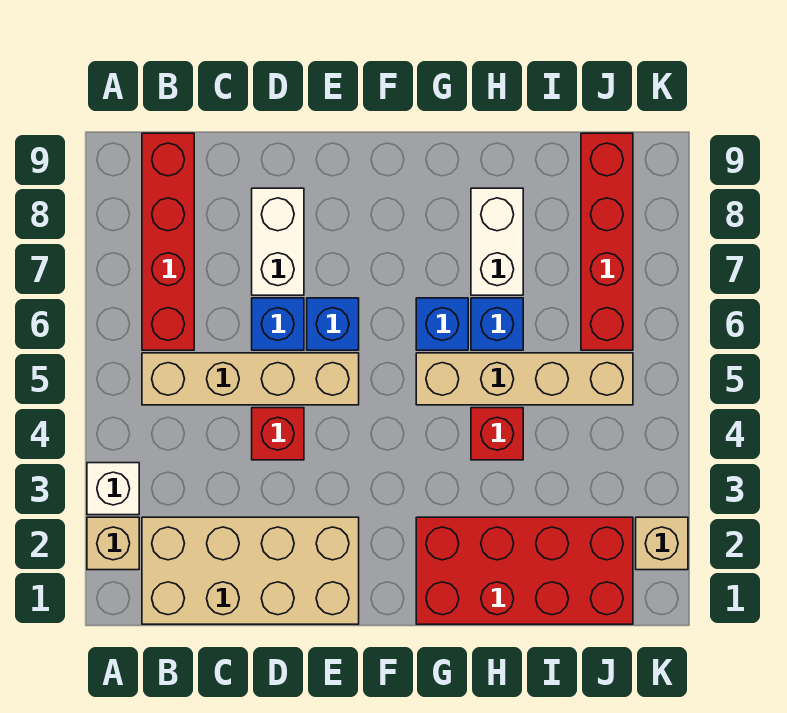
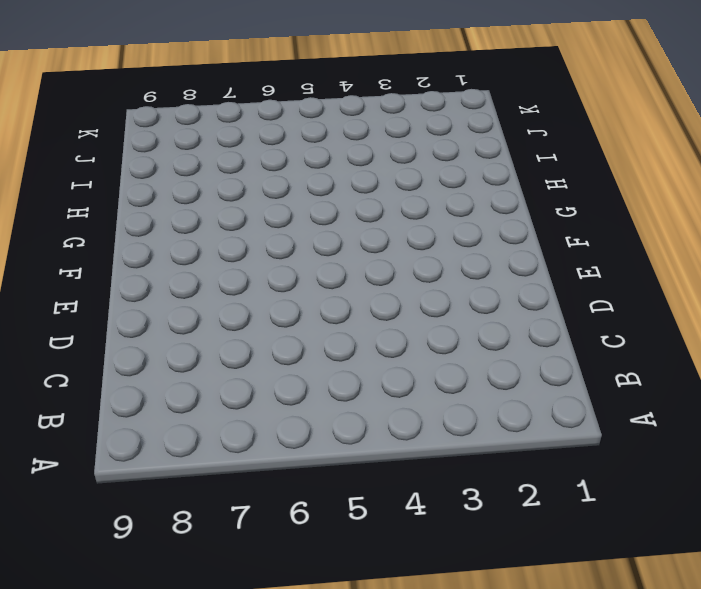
none -> tan brick A2 level 1
none -> white brick A3 level 1
none -> tan brick B1:E2 level 1

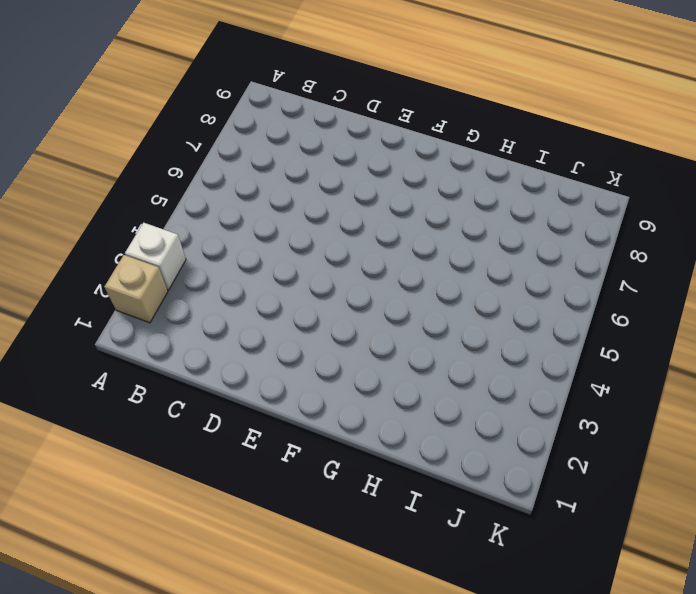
none -> tan brick B1:E2 level 1
none -> tan brick B5:E5 level 1
none -> red brick B6:B9 level 1

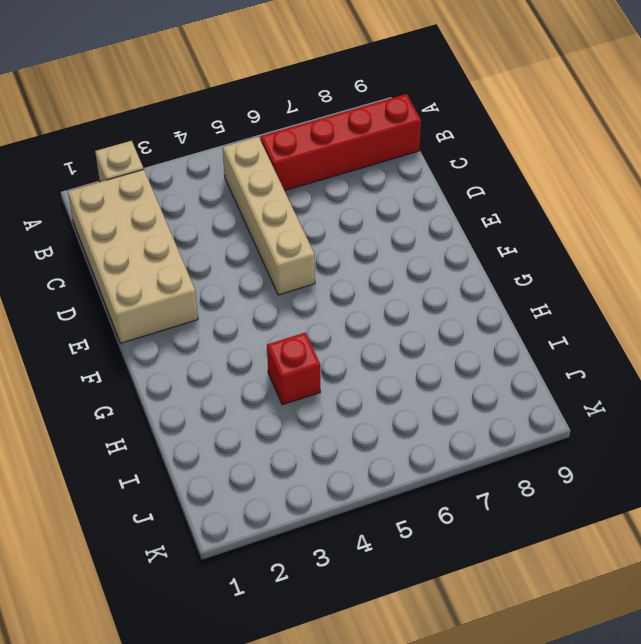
none -> white brick A3 level 1
none -> red brick D4 level 1
none -> blue brick D6 level 1

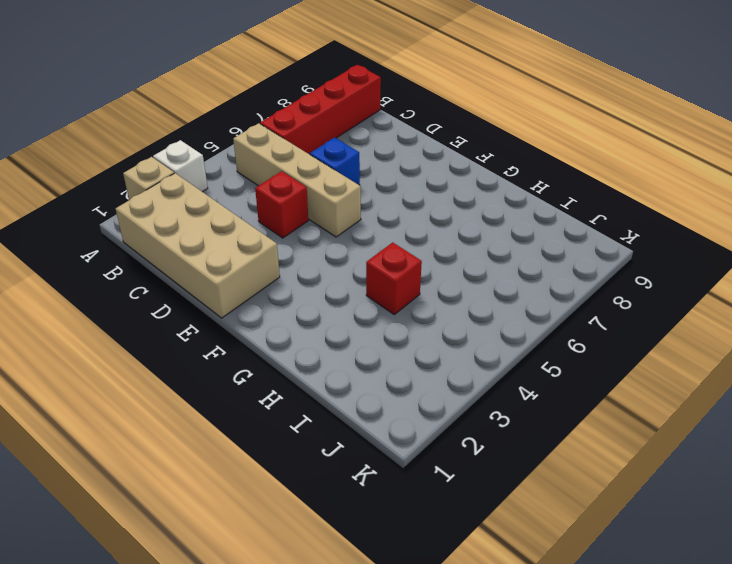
none -> white brick D7:D8 level 1
none -> blue brick E6 level 1
none -> red brick G1:J2 level 1

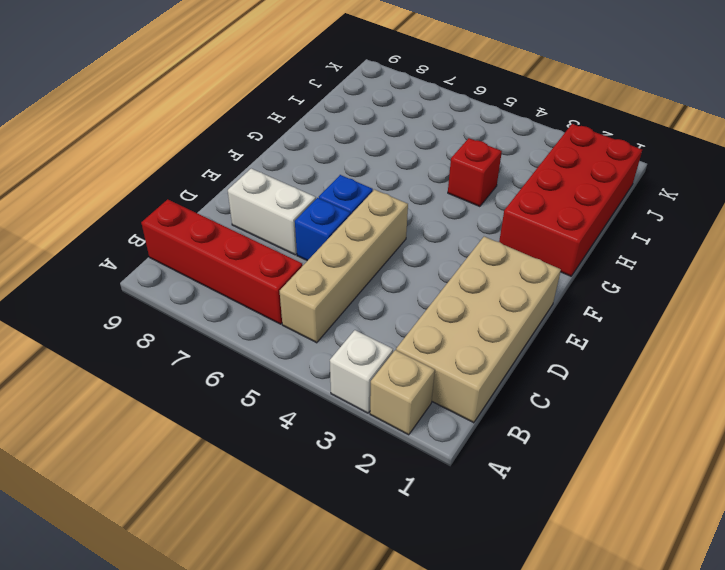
none -> red brick D4 level 1
none -> tan brick G5:J5 level 1
none -> blue brick G6 level 1

